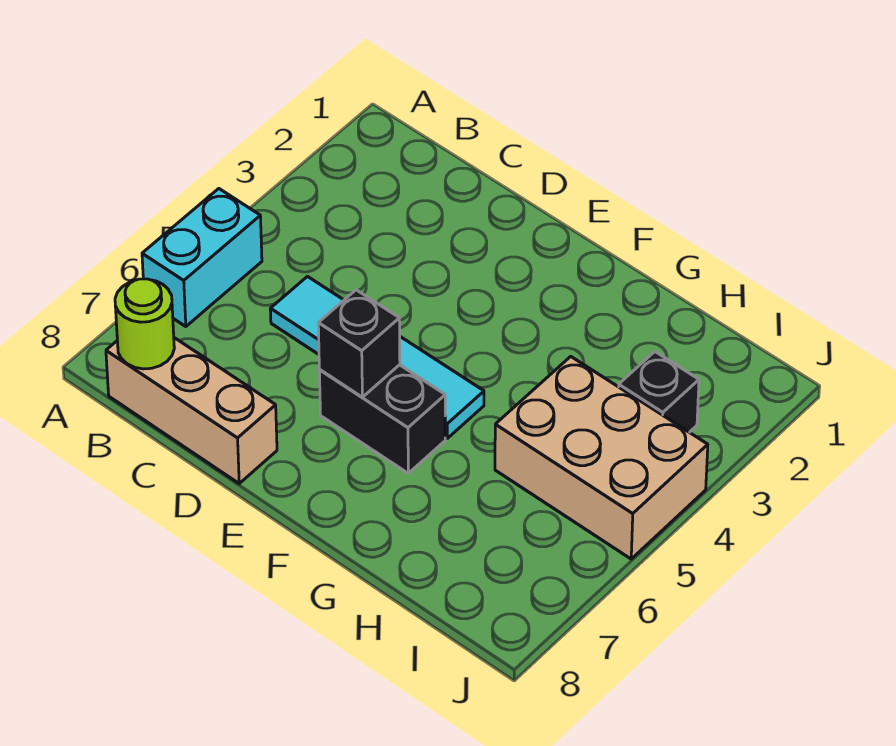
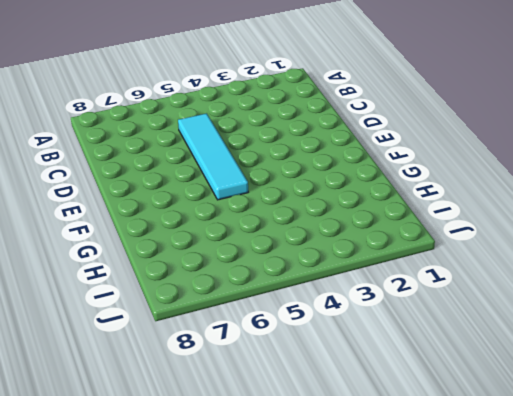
none -> cyan brick A5:A6 level 1
none -> tan brick B8:D8 level 1

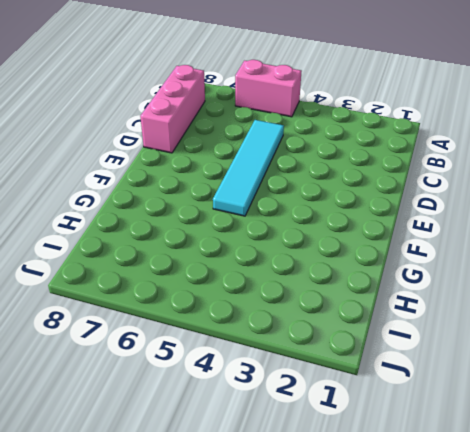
pink brick A5:A6 level 1 -> cyan brick A5:A6 level 1
pink brick B8:D8 level 1 -> tan brick B8:D8 level 1
none -> black brick E6:F6 level 1
none -> tan brick H4:J5 level 1

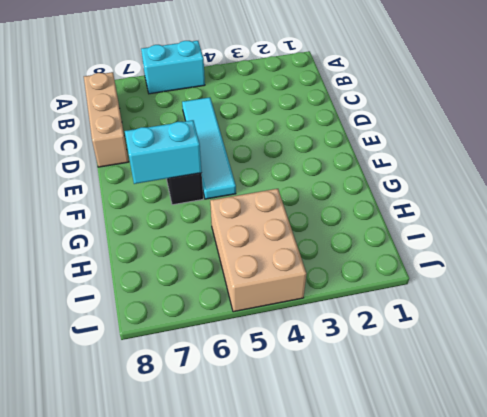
cyan brick F6:F7 level 2 -> none
none -> black brick I3 level 1
none -> lime round brick B8 level 2

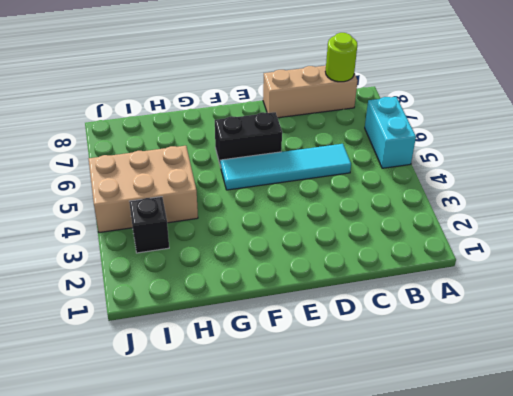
none -> black brick E6 level 2

